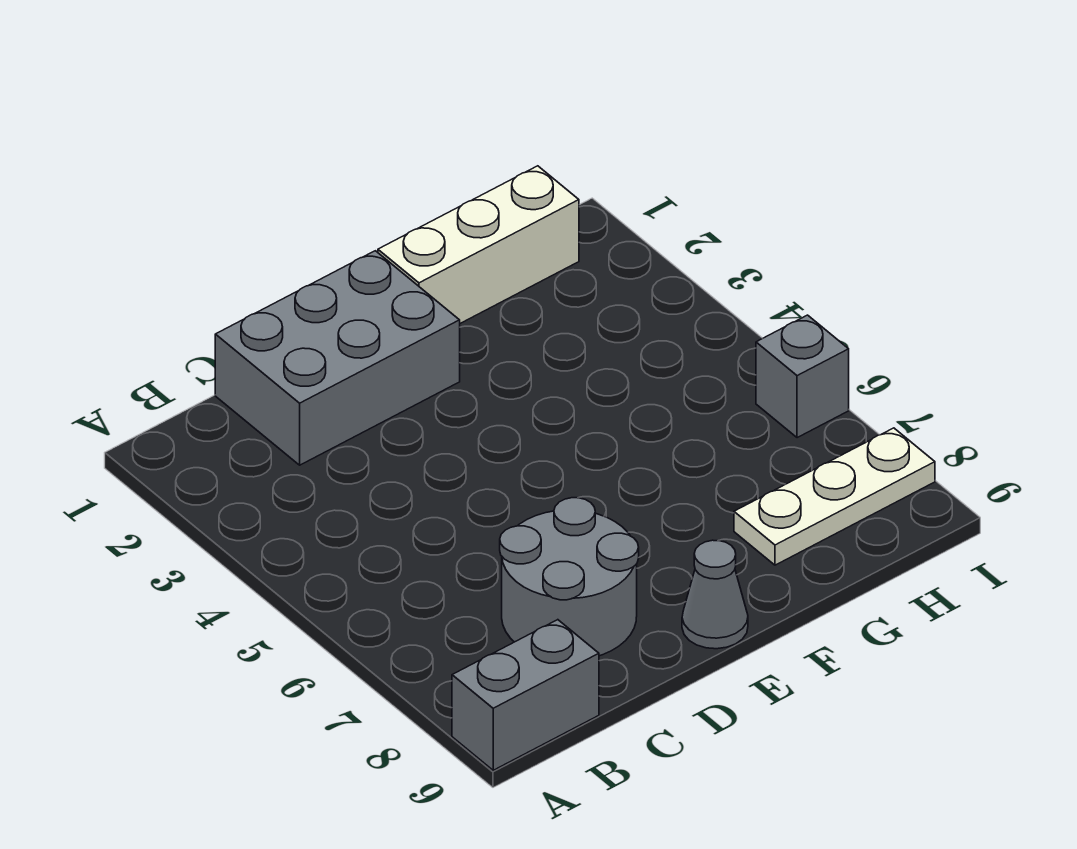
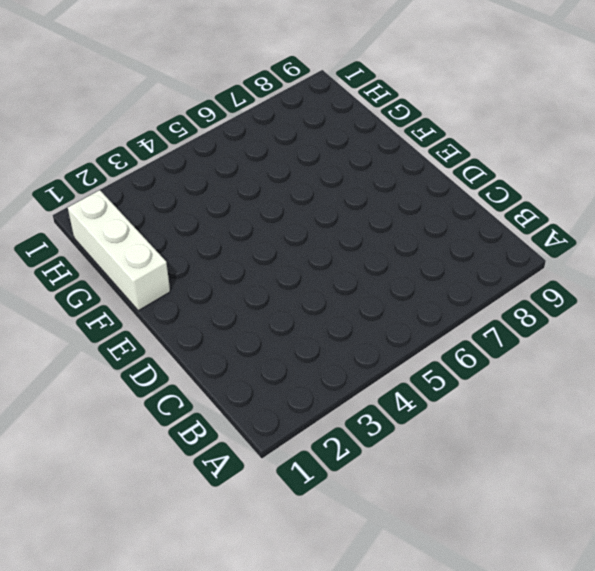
none -> grey brick A9:B9 level 1
none -> grey brick C1:E2 level 1

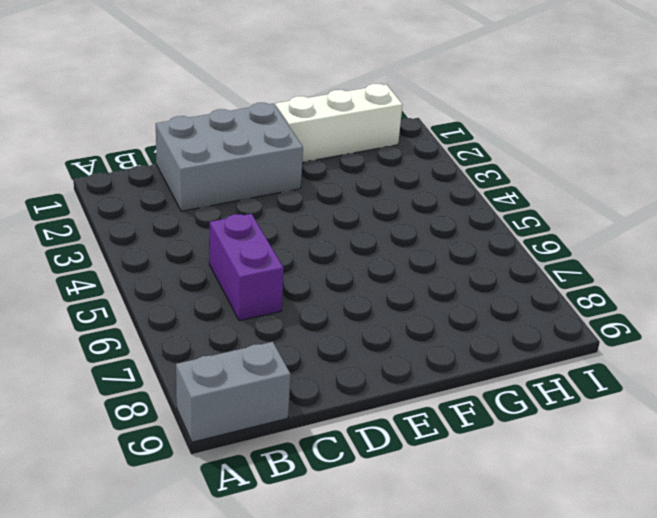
purple brick C5:C6 level 1 -> none
none -> grey round brick C7:D8 level 1
none -> grey cone E9 level 1

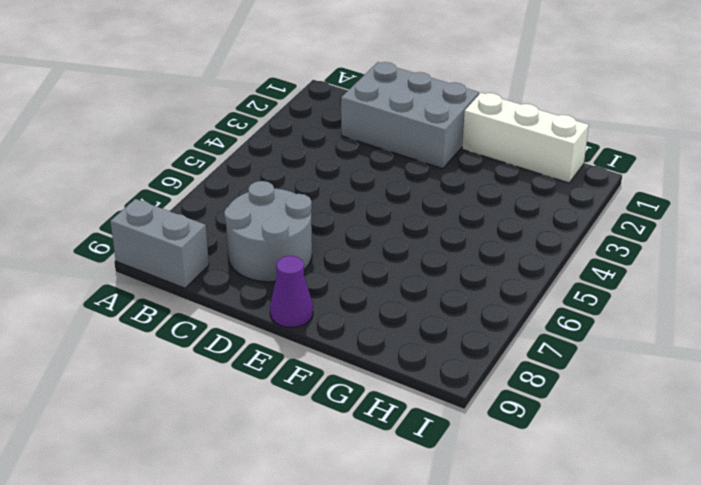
purple cone E9 level 1 -> grey cone E9 level 1
none -> white plate G8:I8 level 1
none -> grey brick I6 level 1

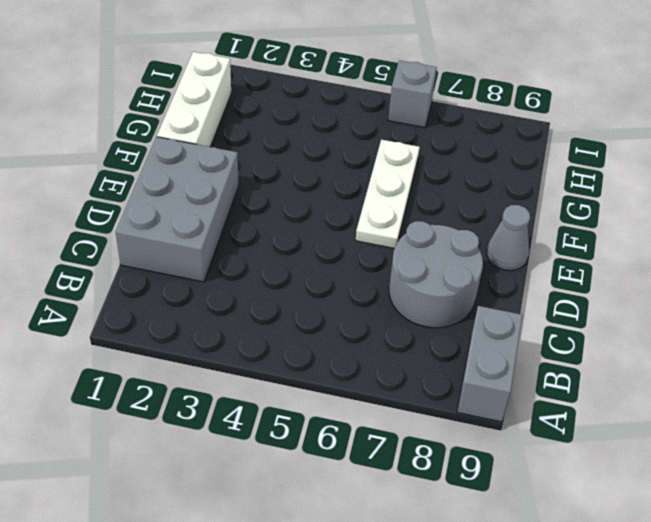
white plate E6:G6 level 1 -> white plate G8:I8 level 1

